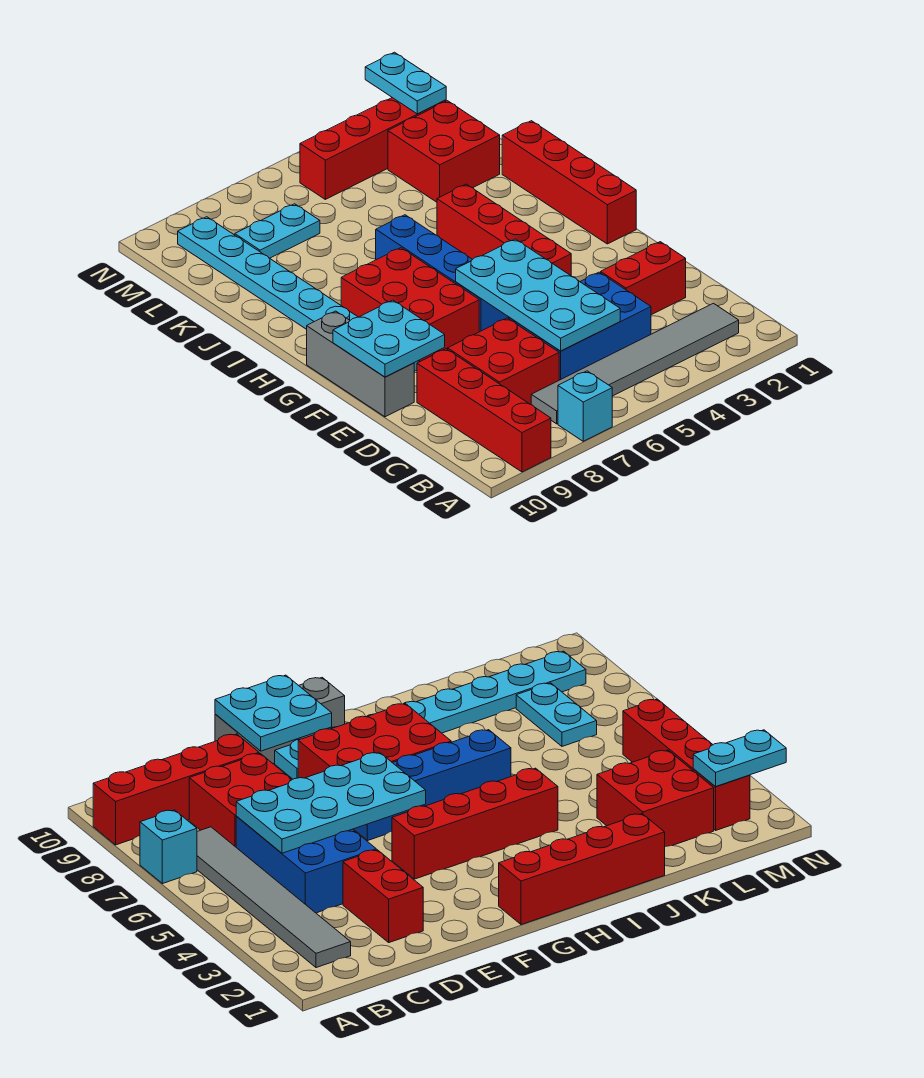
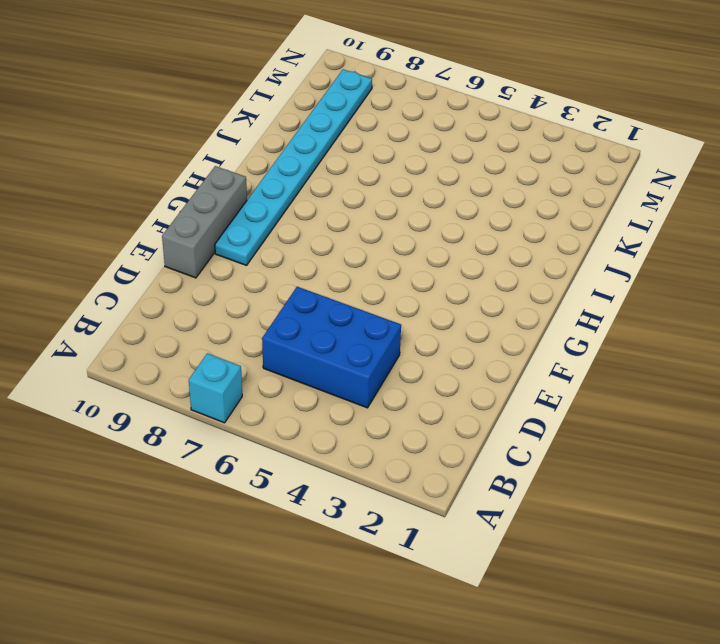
none -> red brick A9:D9 level 1
none -> grey tile B2:B7 level 1
none -> red brick C7:D8 level 1

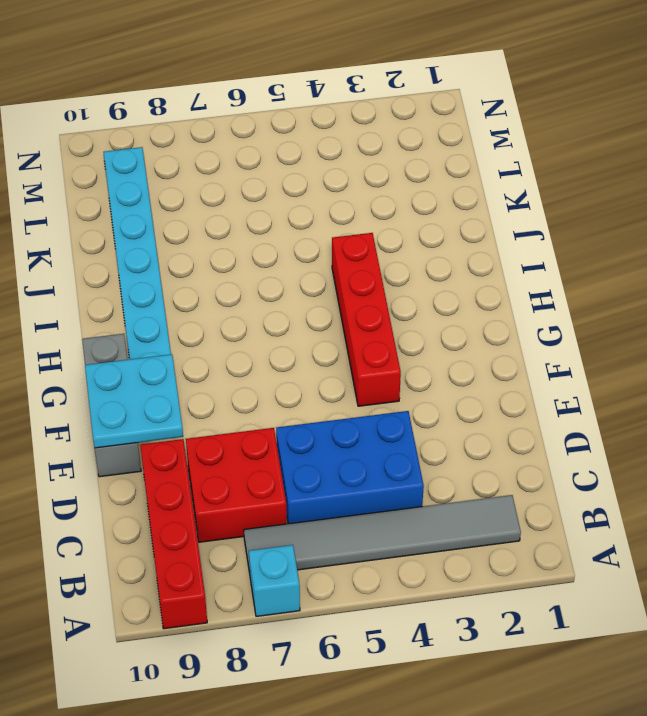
none -> red brick D2:D3 level 1
none -> blue brick F6:I6 level 1
none -> red brick F7:H8 level 1

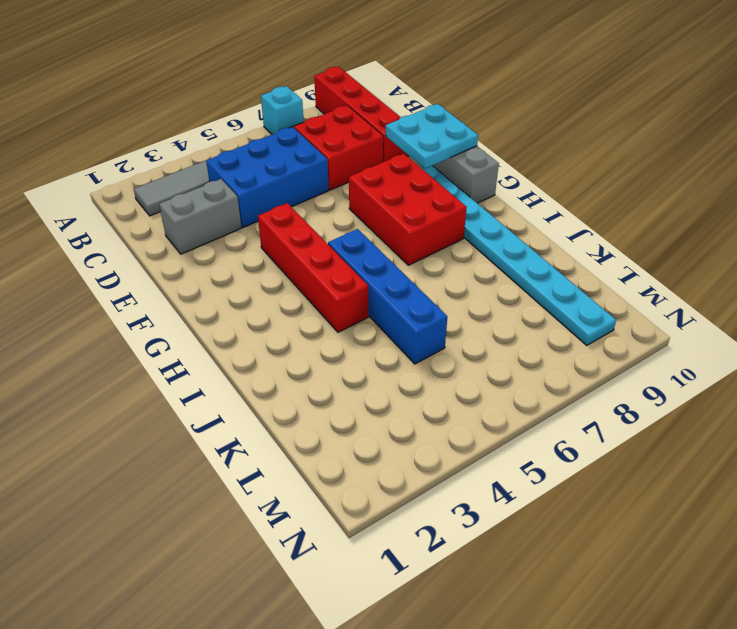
grey brick D2:D3 level 1 -> red brick D2:D3 level 1
blue brick H5:K5 level 1 -> blue brick F6:I6 level 1
none -> red brick G1:J1 level 1
none -> red brick K2:L3 level 1
none -> cyan plate L7:L8 level 1

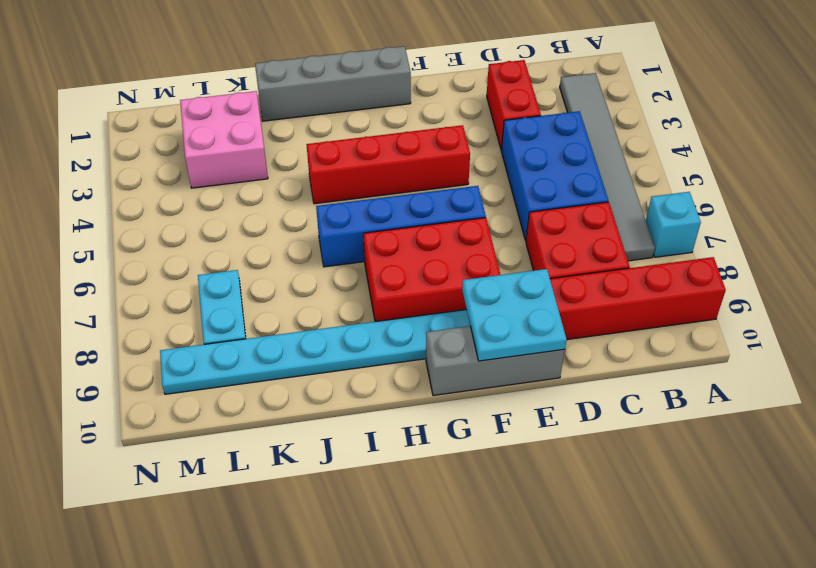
grey brick G1:J1 level 1 -> red brick G1:J1 level 1
pink brick K2:L3 level 1 -> red brick K2:L3 level 1
none -> red brick M2:M5 level 1
none -> cyan plate C5:F6 level 2
none -> cyan plate M2:N2 level 2

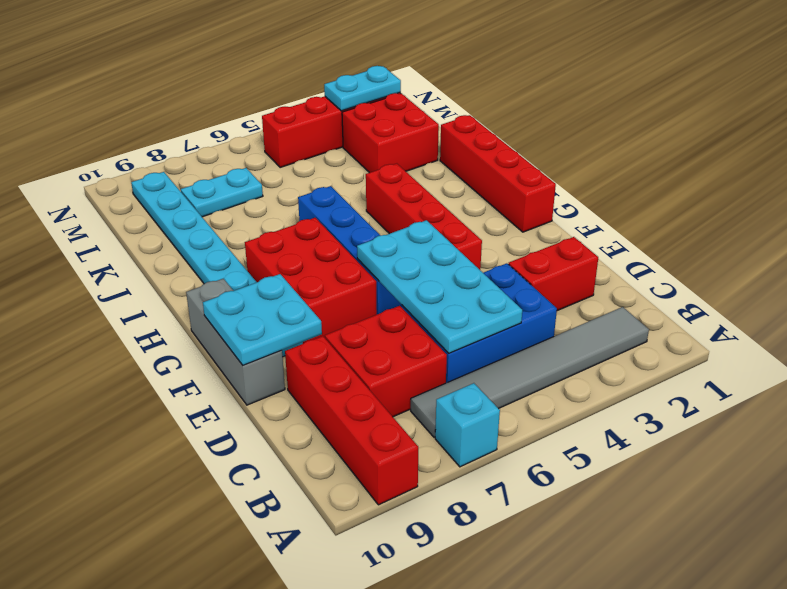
cyan plate M2:M3 level 2 -> cyan plate M2:N2 level 2

